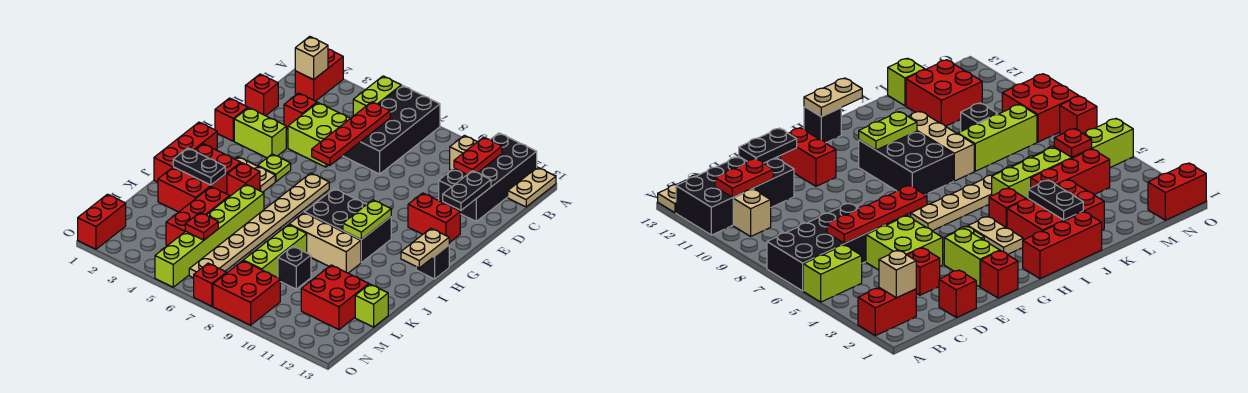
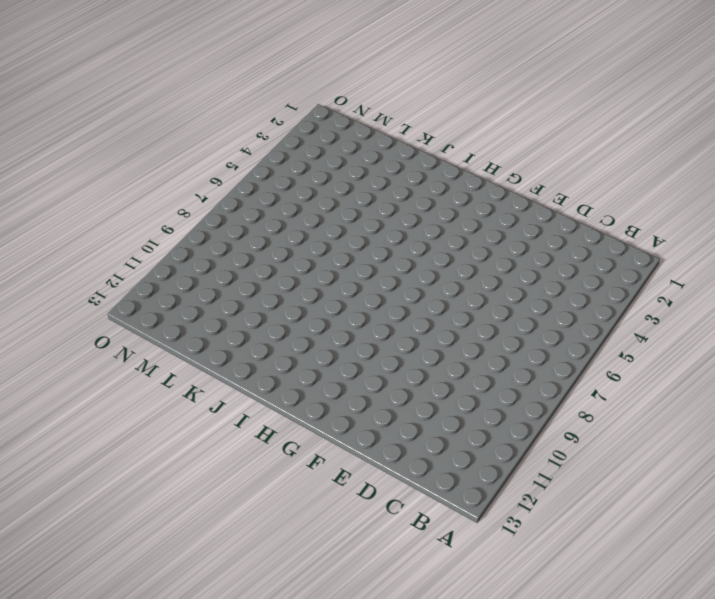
none -> red brick A2:B2 level 1
none -> lime brick A5:B5 level 1
none -> black brick A6:D7 level 1
none -> black brick A11:D12 level 1

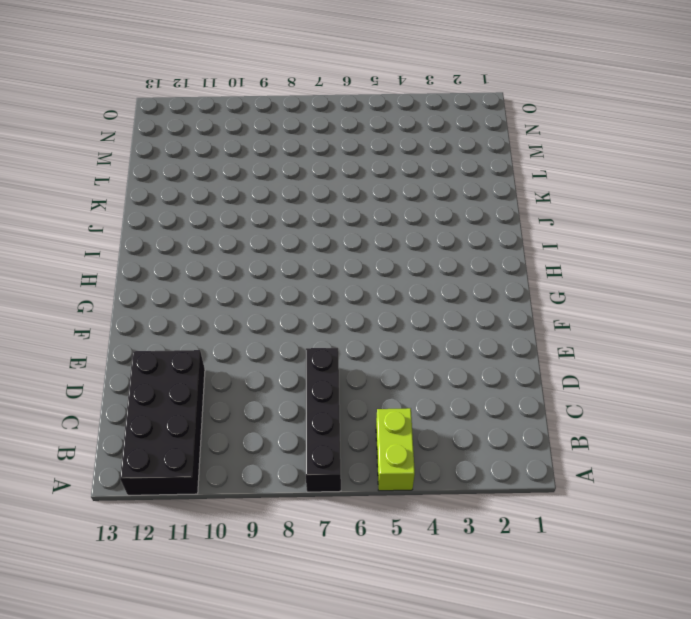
black brick A7:D7 level 1 -> black brick A6:D7 level 1
none -> red brick A2:B2 level 1
none -> tan plate A13:B13 level 1
none -> tan brick B10 level 1
none -> red brick D1 level 1

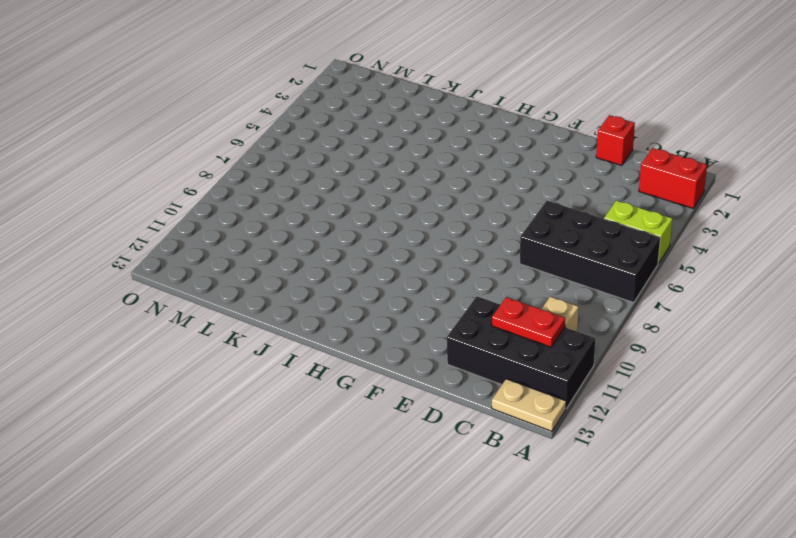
none -> red brick D3 level 1
none -> lime brick D4:E5 level 1
none -> red brick F1 level 1
none -> lime brick F2:F3 level 1

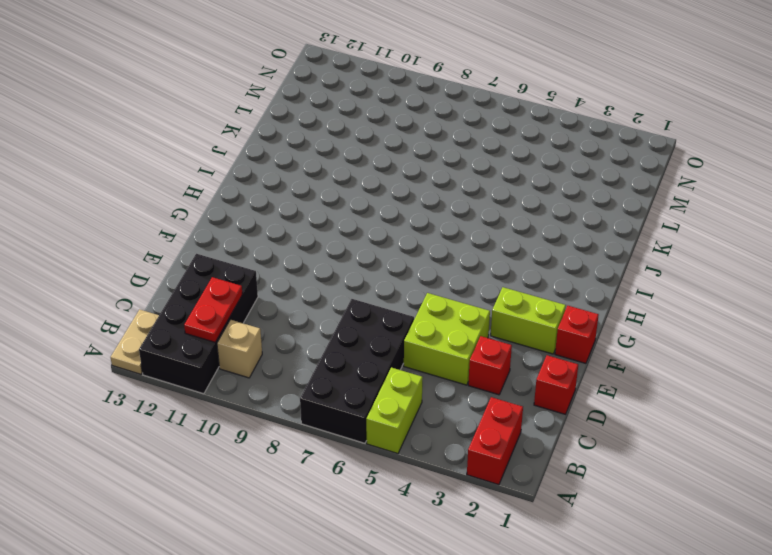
none -> red brick F11:F12 level 1
none -> lime plate G4 level 1
none -> tan plate G6:N6 level 1
none -> red brick H1:J1 level 1

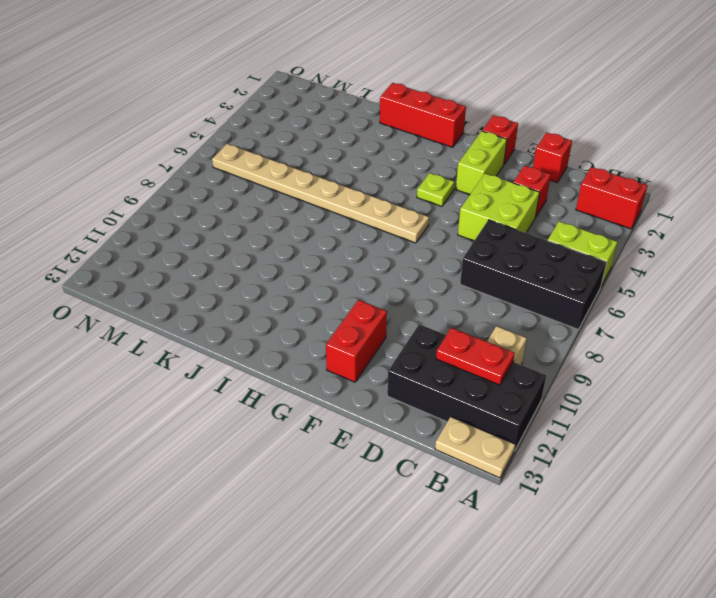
none -> tan plate H3:H4 level 1
none -> black brick H8:I10 level 1
none -> black brick H13 level 1
none -> red brick I2:K3 level 1

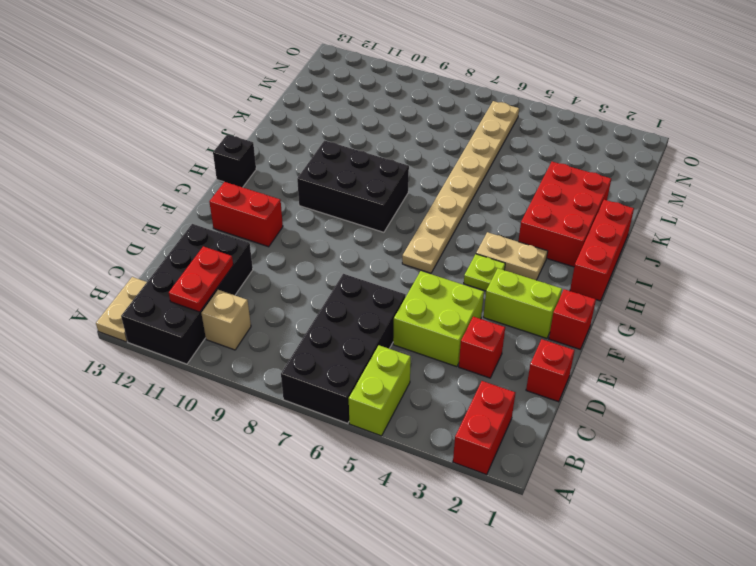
none -> red brick I4 level 1
none -> lime brick J5:O5 level 1
none -> tan brick J8:J10 level 1
none -> red brick K4:M4 level 1

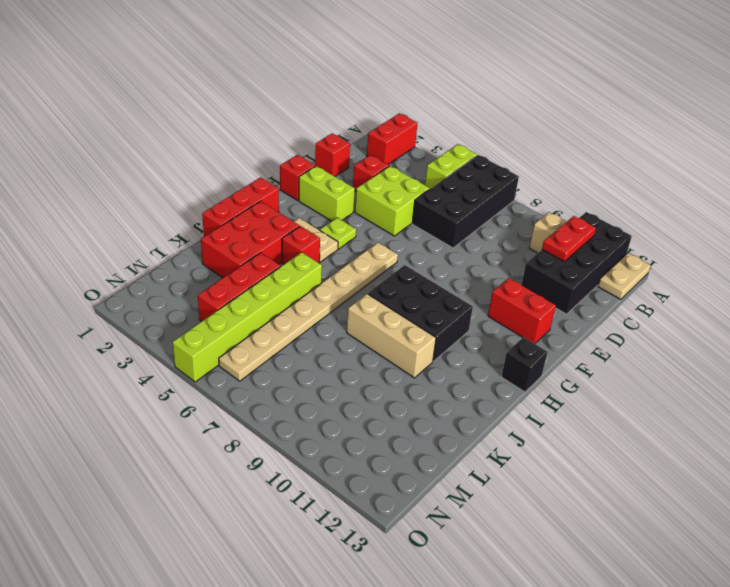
none -> lime brick K8:M8 level 1
none -> black brick L9 level 1
none -> red brick L11:M12 level 1
none -> lime brick L13 level 1

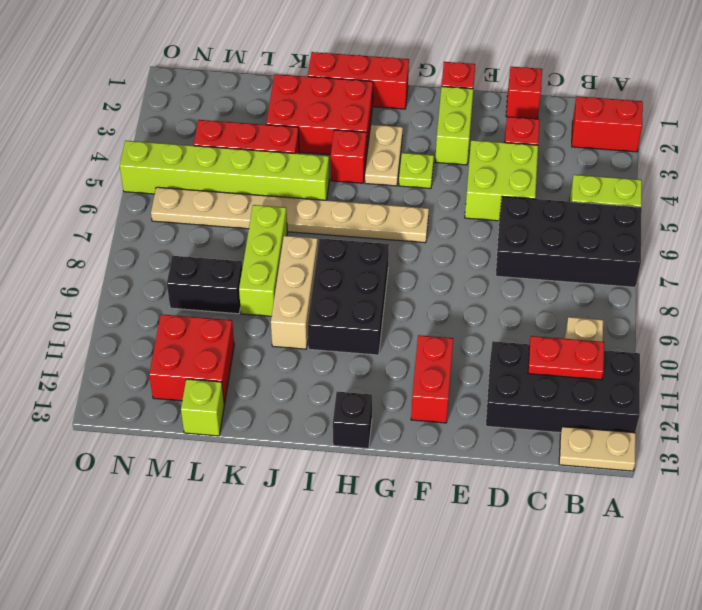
lime brick K7:K9 level 1 -> lime brick K8:M8 level 1
black brick L9:M9 level 1 -> black brick L9 level 1
none -> red brick N1:O1 level 1
none -> red brick N8:O9 level 1
none -> red brick O7 level 1
none -> tan brick B2 level 2

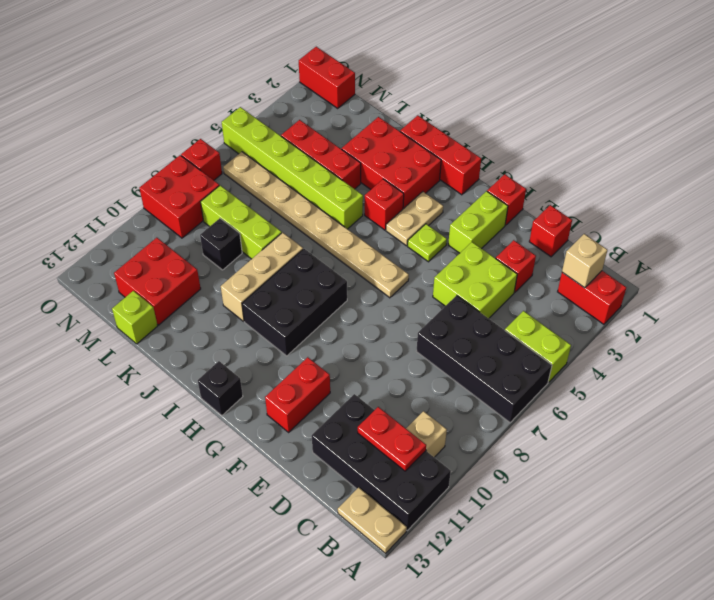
none -> red plate C6:F6 level 2
none -> black plate D12:E12 level 2
none -> lime plate H10:I10 level 2
none -> tan plate H13:I13 level 2

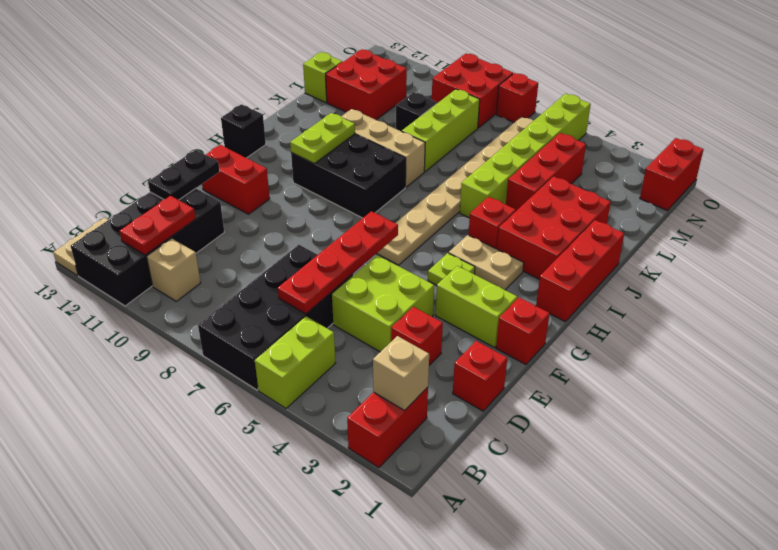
none -> tan plate H13:I13 level 2
none -> black plate J2:J3 level 2
none -> red plate M5 level 2

